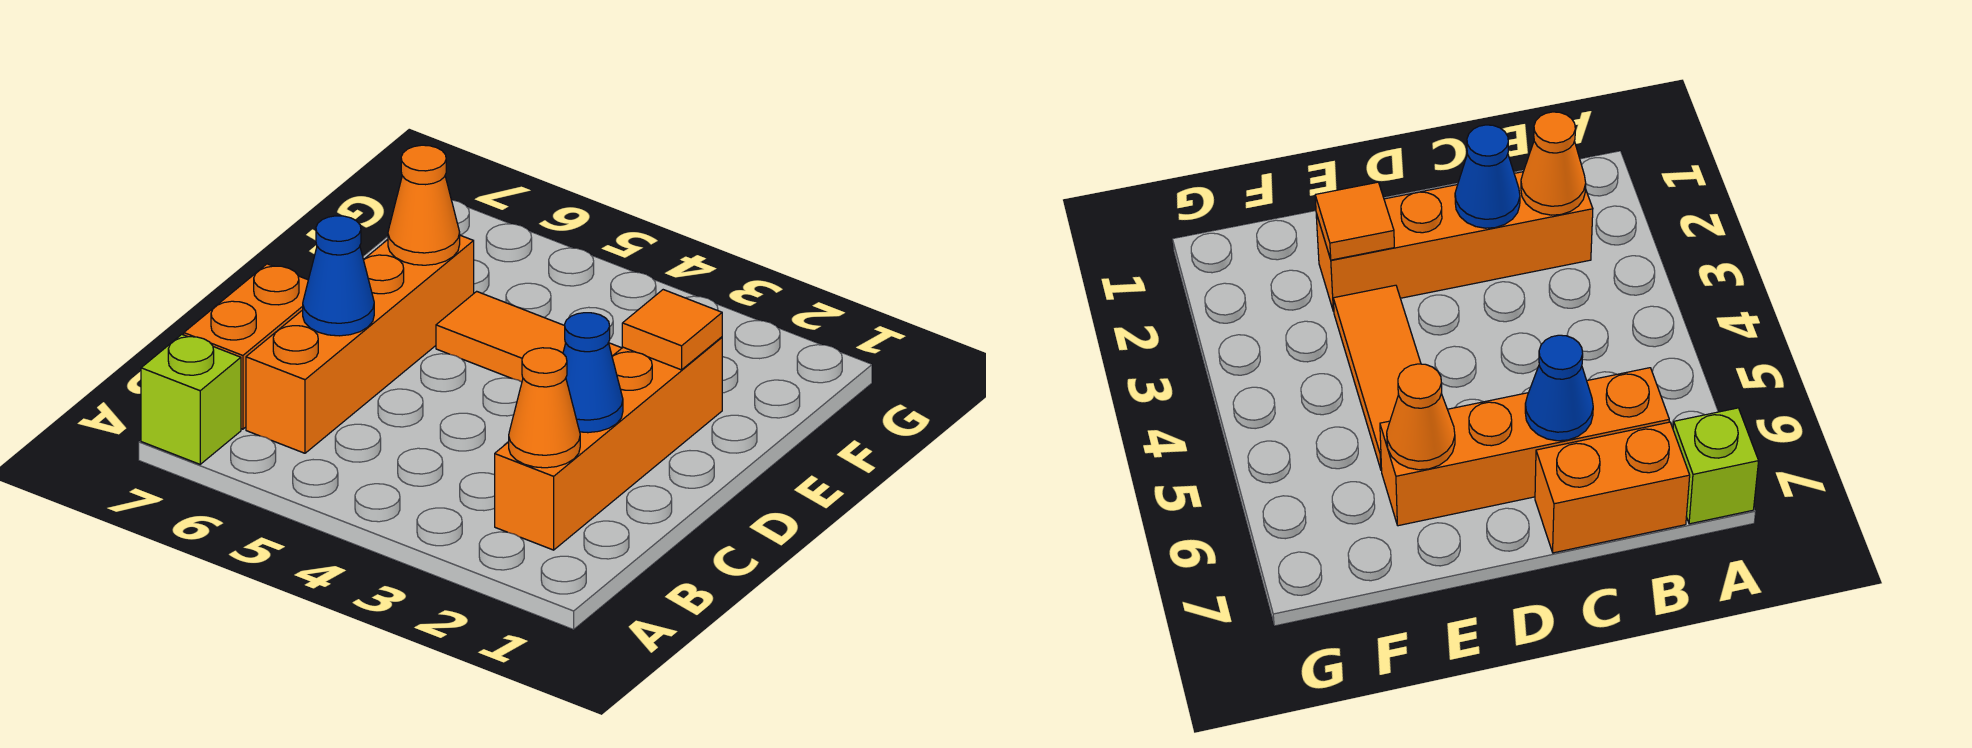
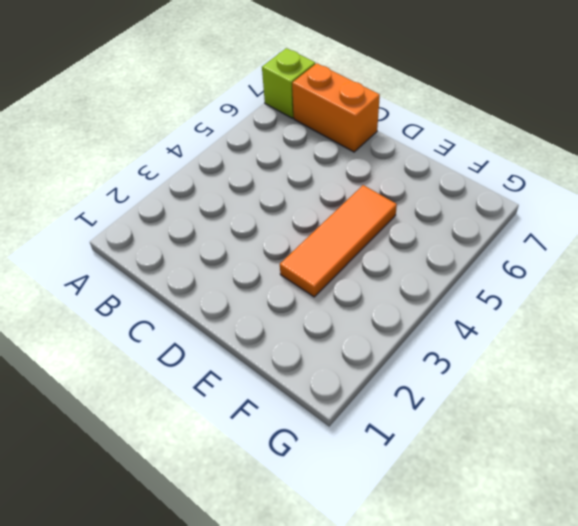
none -> orange brick B2:E2 level 1
none -> orange brick B6:E6 level 1

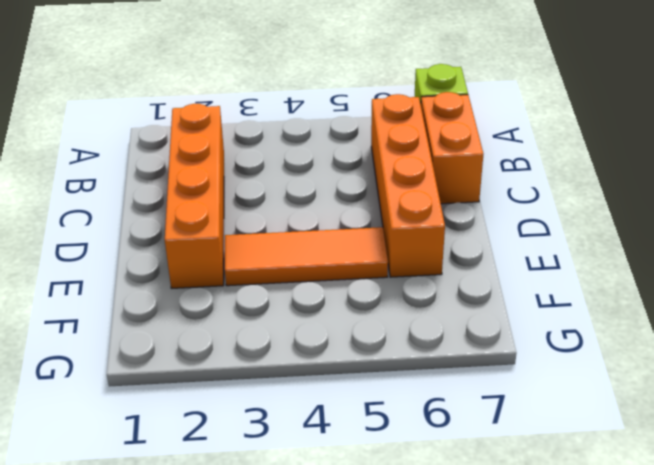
none -> orange cone B2 level 2
none -> blue cone C2 level 2

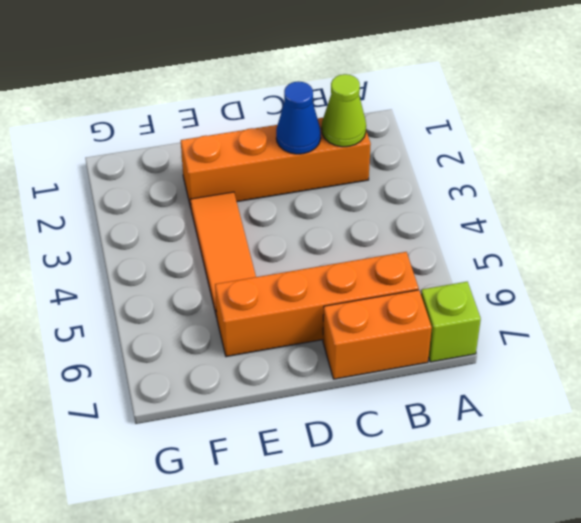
lime cone B2 level 2 -> orange cone B2 level 2
none -> blue cone C6 level 2
none -> orange tile E2 level 2

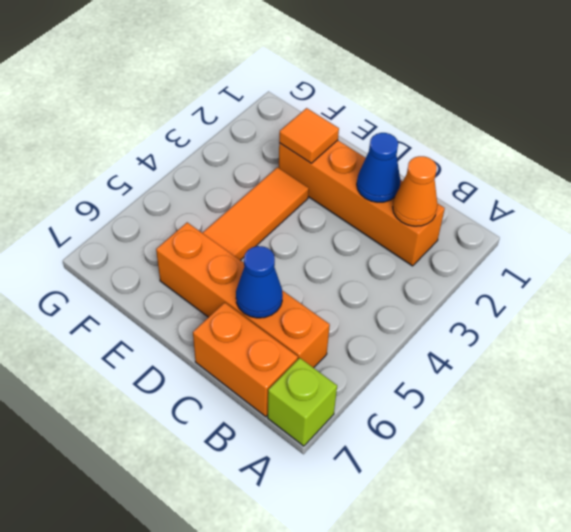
none -> orange cone E6 level 2

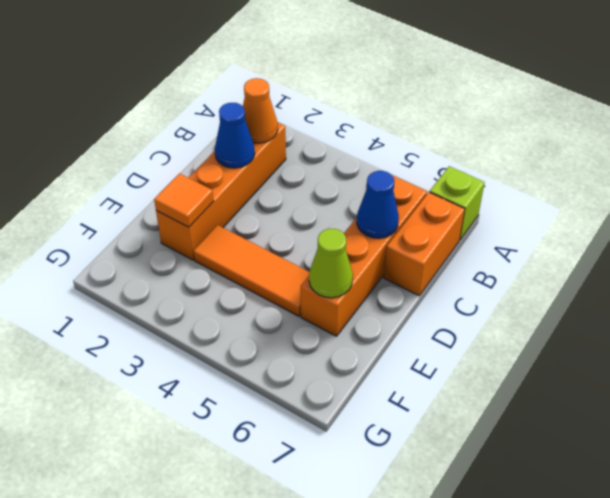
lime cone E6 level 2 -> orange cone E6 level 2

